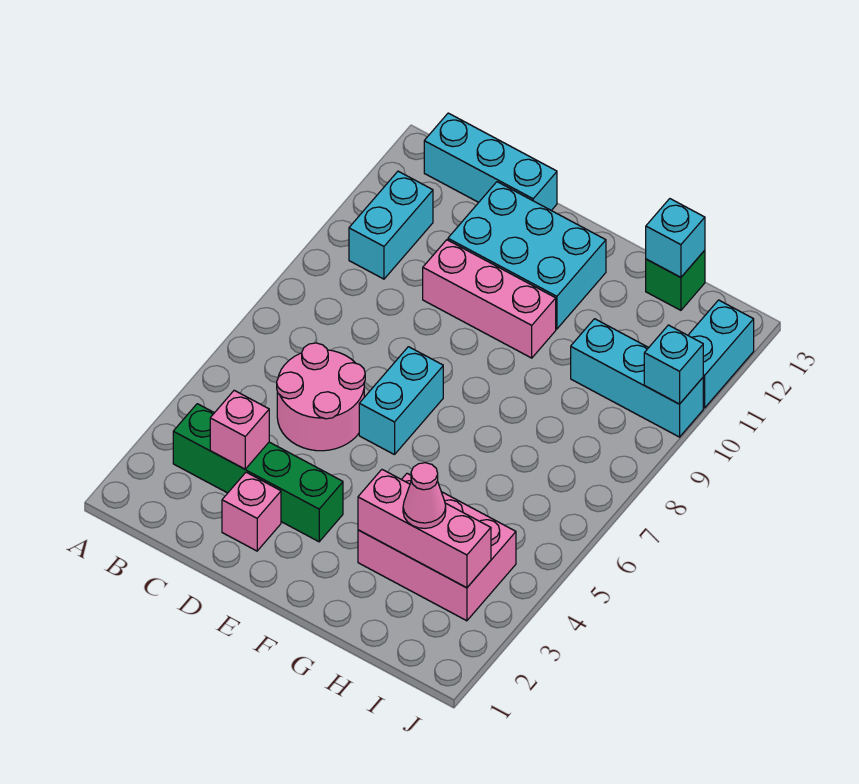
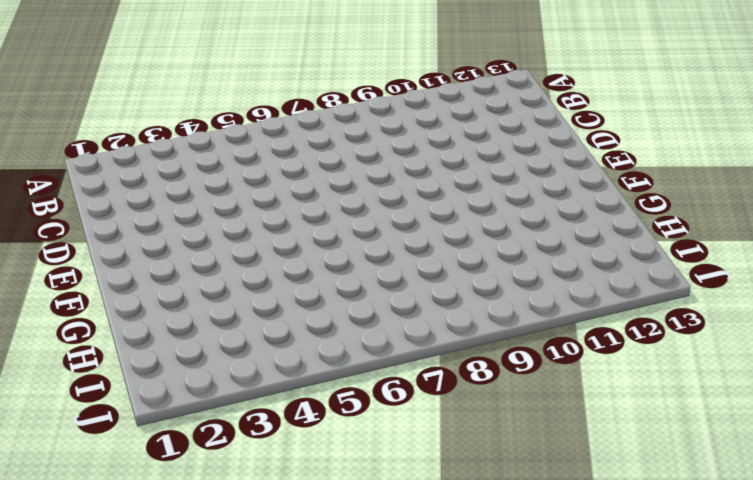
none -> green brick B3:E3 level 1
none -> cyan brick B10:B11 level 1
none -> cyan brick B13:D13 level 1

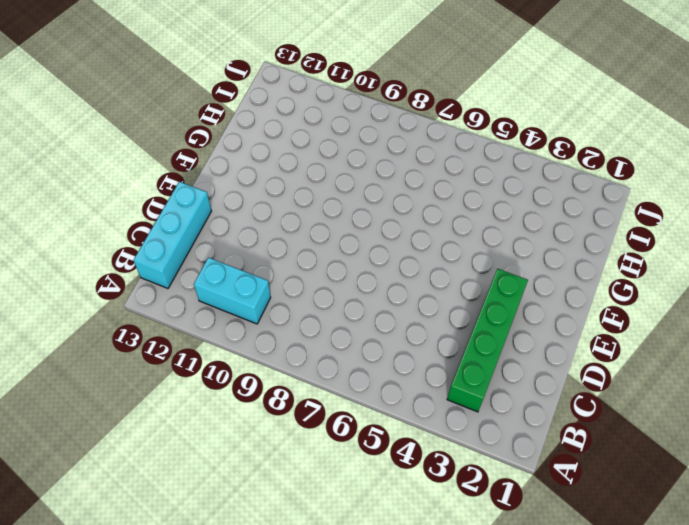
none -> pink round brick C5:D6 level 1
none -> pink brick D2 level 1
none -> pink brick D10:F10 level 1

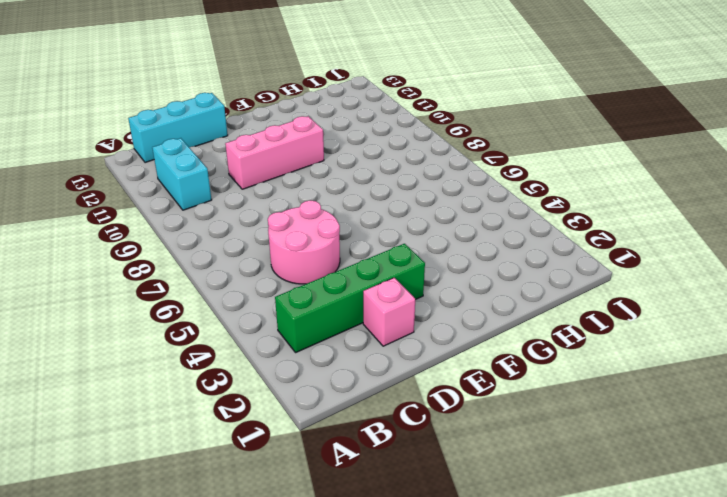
none -> cyan brick D11:F12 level 1
none -> cyan brick E6:E7 level 1
none -> pink brick G3:I4 level 1

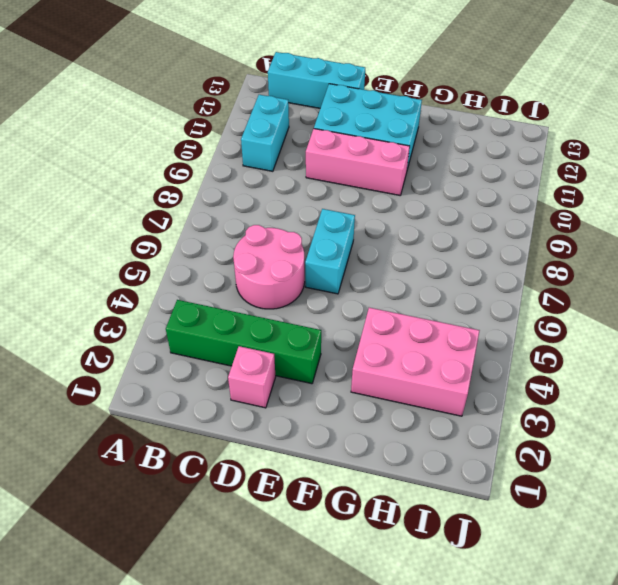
none -> cyan brick H10:J10 level 1
none -> green brick H13 level 1
none -> cyan brick J11:J12 level 1

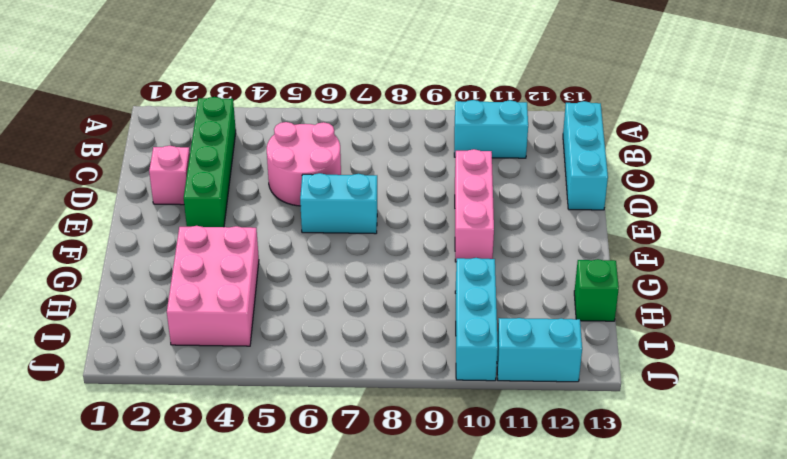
none -> cyan brick D11:F12 level 1
none -> pink brick C3 level 2
none -> pink brick G3:I3 level 2

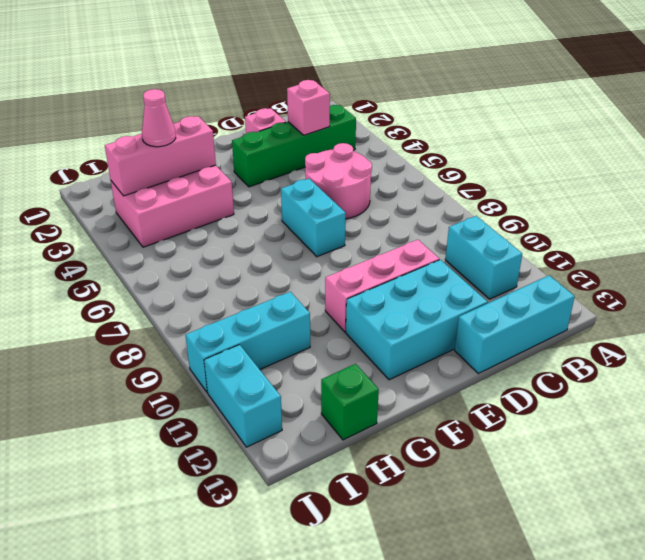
none -> cyan brick H13 level 2
none -> cyan brick J10 level 2

